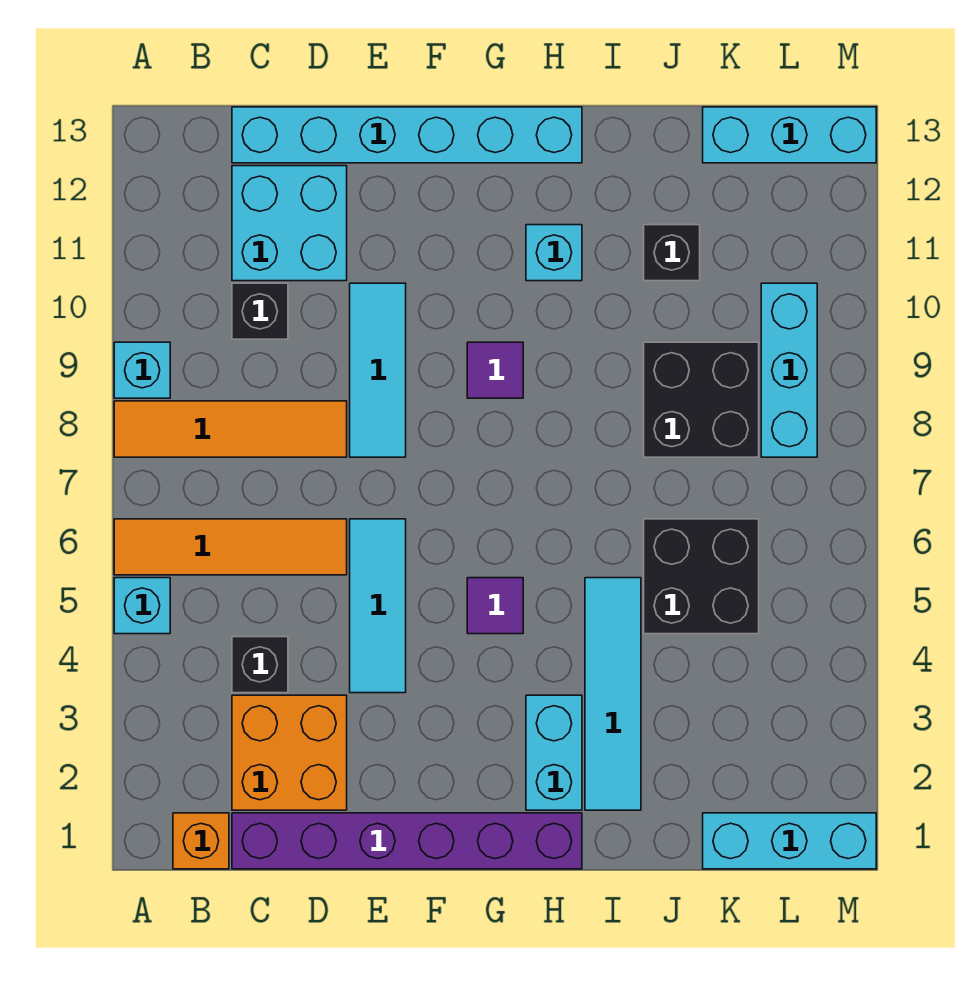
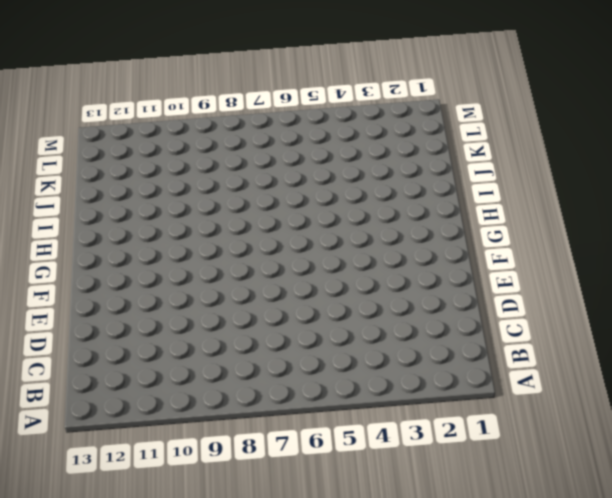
none -> cyan brick A5 level 1
none -> orange tile A6:D6 level 1
none -> orange tile A8:D8 level 1

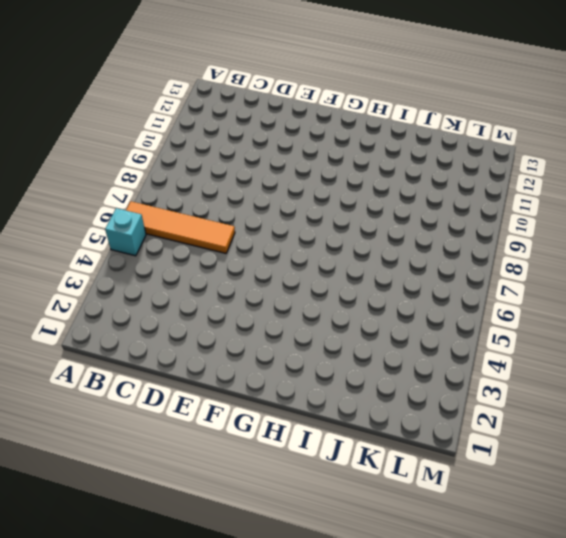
none -> orange tile A8:D8 level 1
none -> cyan brick A9 level 1
none -> orange brick B1 level 1

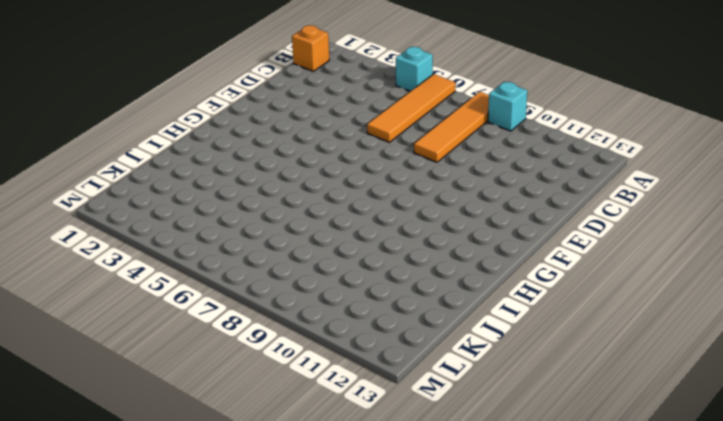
none -> purple brick C1:H1 level 1
none -> orange brick C2:D3 level 1
none -> black brick C4 level 1

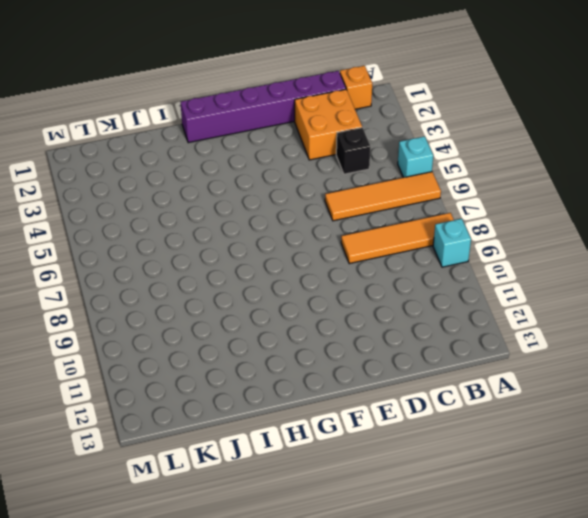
none -> black brick C10 level 1
none -> cyan brick C11:D12 level 1
none -> cyan brick C13:H13 level 1

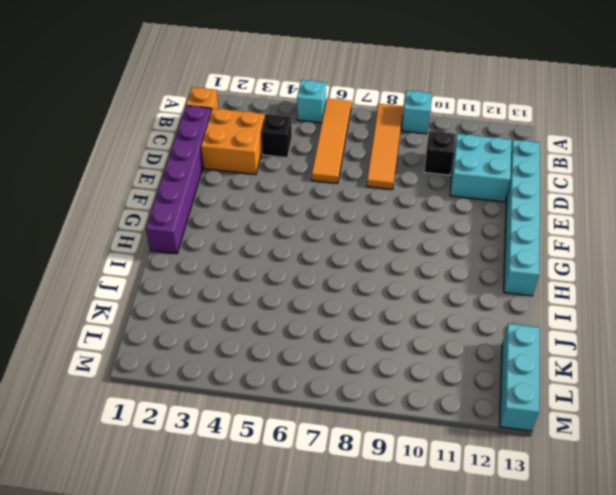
none -> cyan tile E4:E6 level 1
none -> cyan tile E8:E10 level 1
none -> purple tile G5 level 1

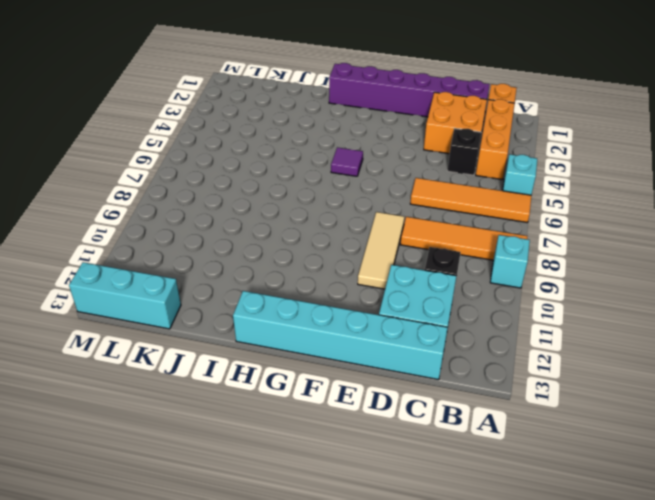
orange brick B2:B4 level 1 -> none
tan tile E8:E10 level 1 -> cyan tile E8:E10 level 1
none -> cyan tile E4:E6 level 1
none -> purple tile G9 level 1
none -> cyan brick H2:H3 level 1

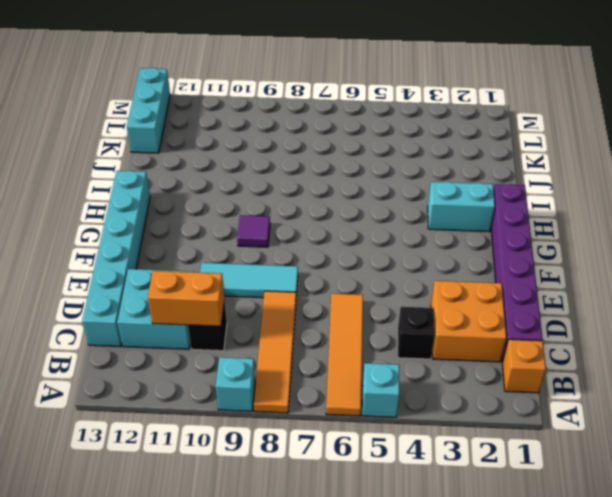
orange brick C10:C11 level 2 -> none
none -> cyan tile E4:E6 level 1
none -> purple tile G5 level 1
none -> cyan brick H11 level 1

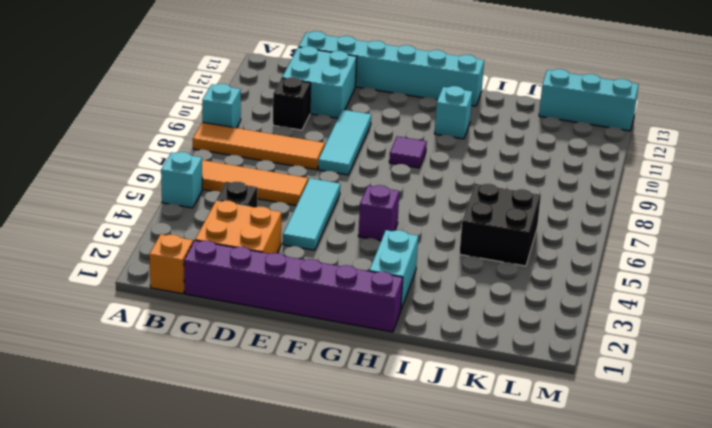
purple brick G5 level 1 -> purple tile G5 level 1
none -> cyan tile I2:I5 level 1
none -> black brick J8:K9 level 1
none -> black brick J11 level 1

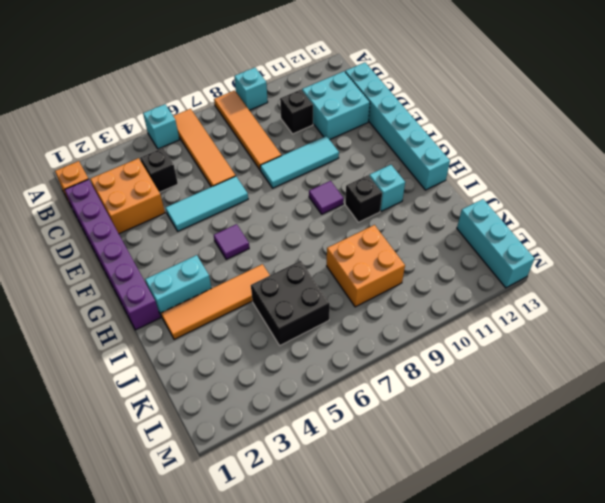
black brick H10 level 1 -> black brick J11 level 1
orange tile I2:I5 level 1 -> cyan tile I2:I5 level 1
orange brick J8:K9 level 1 -> black brick J8:K9 level 1
none -> cyan brick K1:M1 level 1
none -> cyan brick L8:L10 level 1

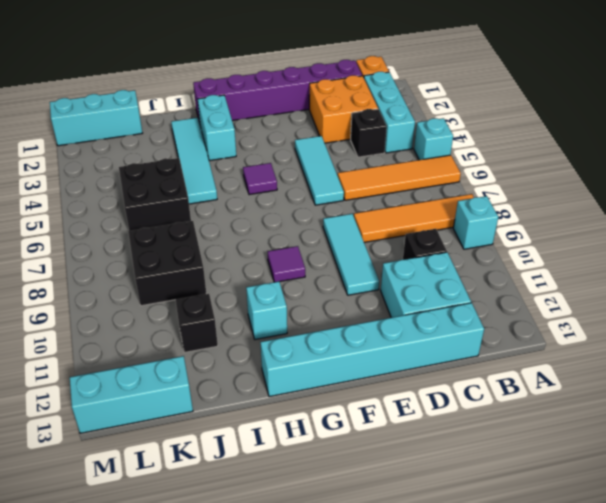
cyan brick B2:B4 level 1 -> cyan brick L8:L10 level 1

